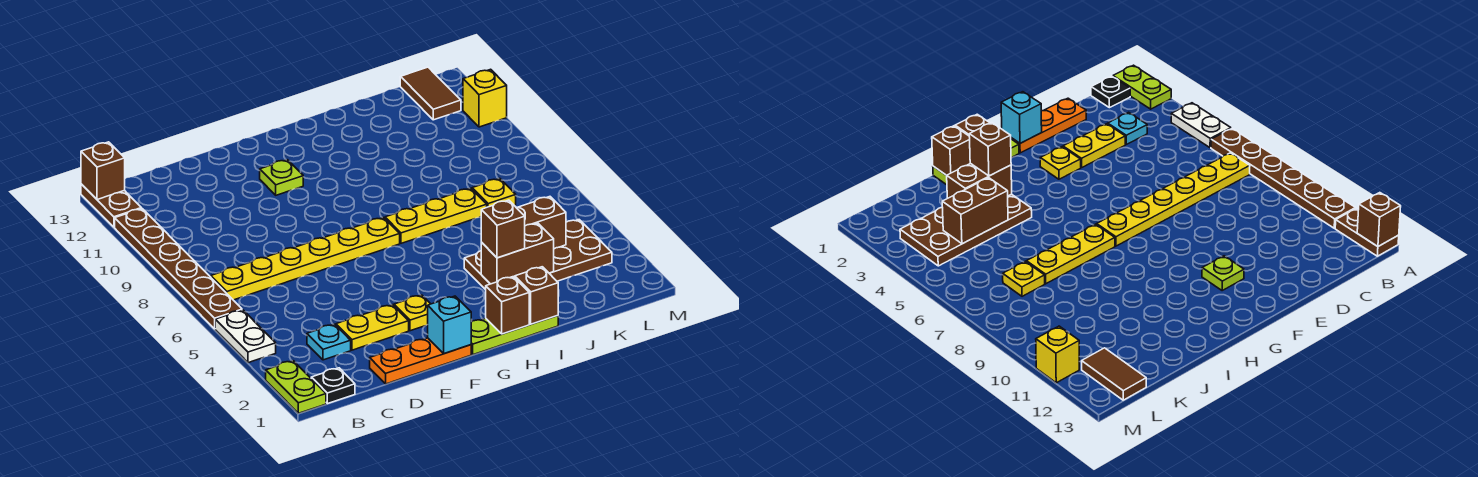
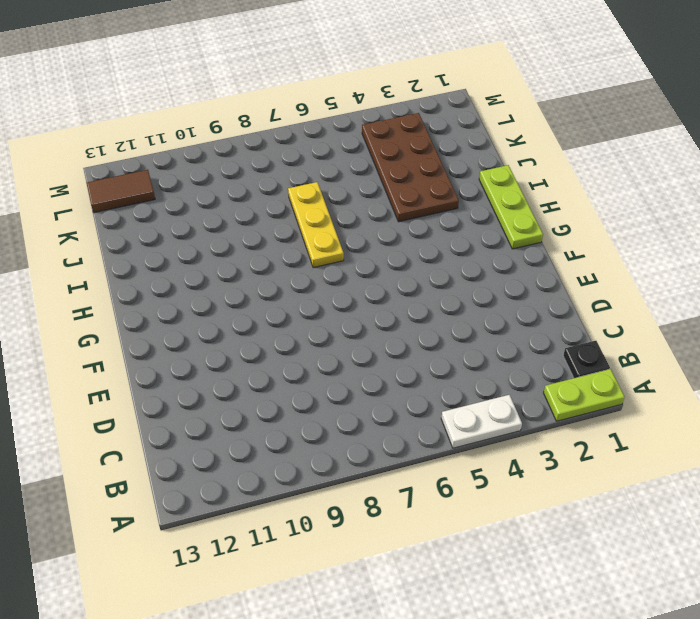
none -> brown plate A6:A11 level 1
none -> brown plate A12:A13 level 1
none -> yellow plate B7:G7 level 1

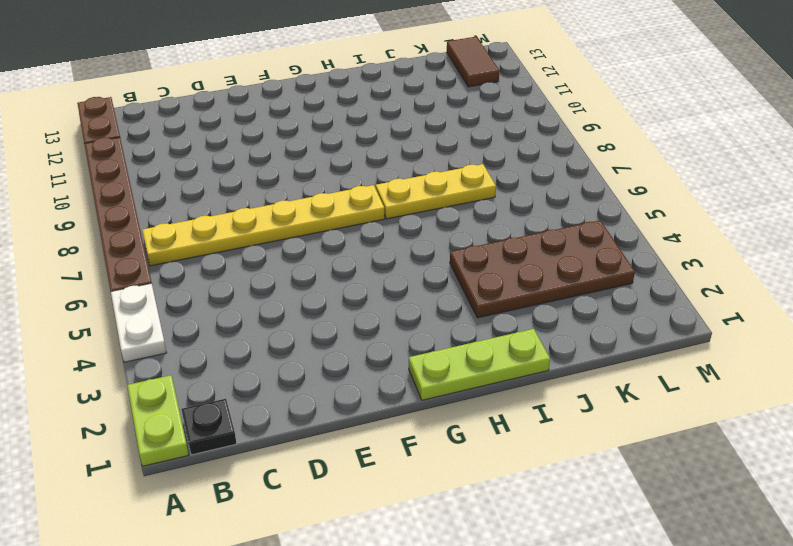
none -> cyan plate C3 level 1
none -> orange plate D1:F1 level 1
none -> yellow plate D3:E3 level 1

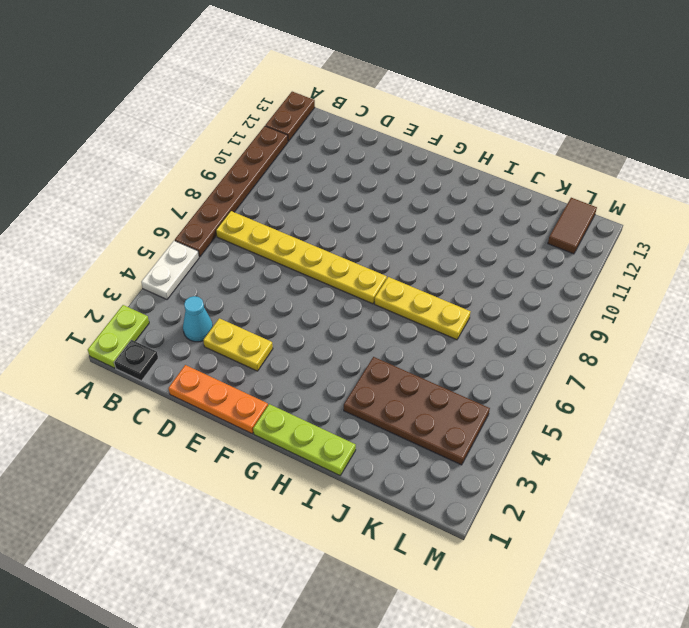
cyan cone C3 level 1 -> cyan plate C3 level 1
none -> yellow plate F3 level 1
none -> lime plate F11 level 1
none -> yellow plate K7 level 1

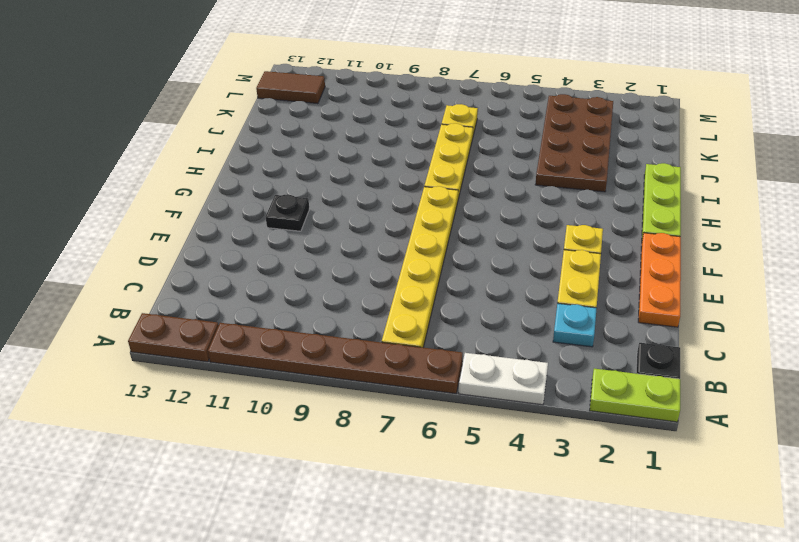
black plate F11 level 1 -> lime plate F11 level 1
none -> yellow brick M11 level 1
none -> brown brick A13 level 2
none -> cyan brick F1 level 2

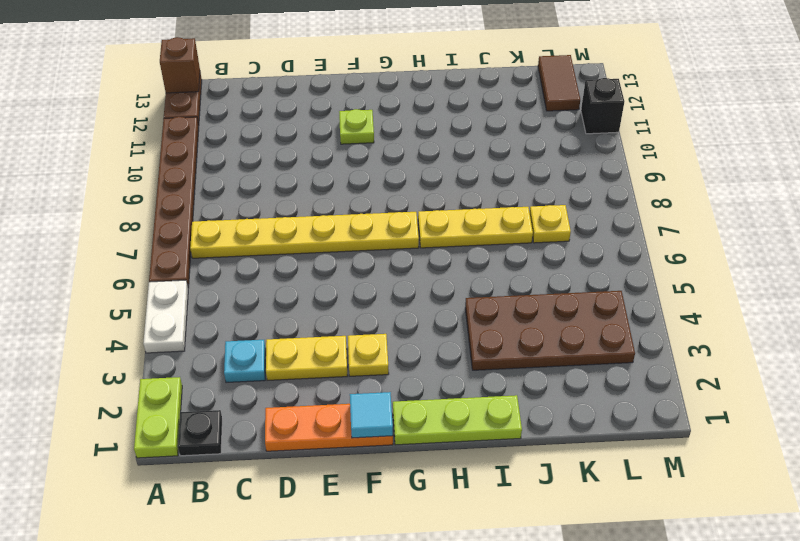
cyan tile F1 level 2 -> cyan brick F1 level 2
black brick M11 level 1 -> yellow brick M11 level 1
none -> brown brick H1 level 2
none -> brown brick I1 level 2
none -> brown brick I3:J3 level 2

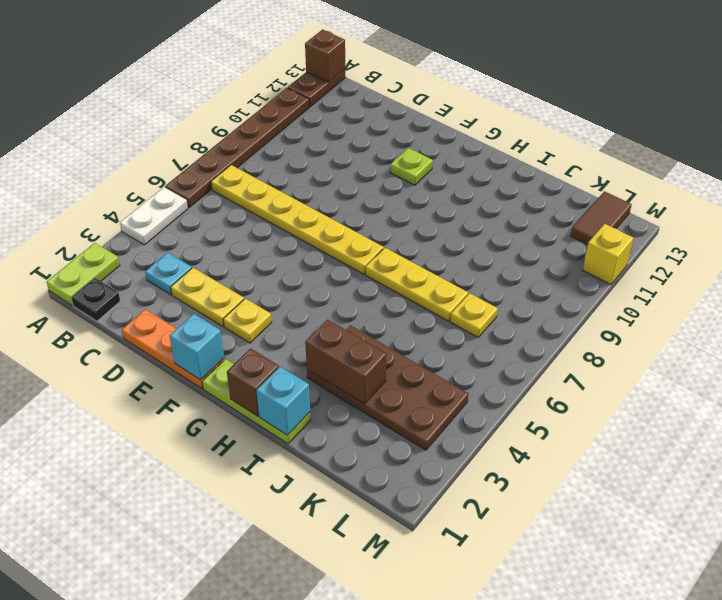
cyan brick I1 level 2 -> brown brick I1 level 2
none -> brown brick J4:K4 level 2
none -> brown brick I3 level 3

